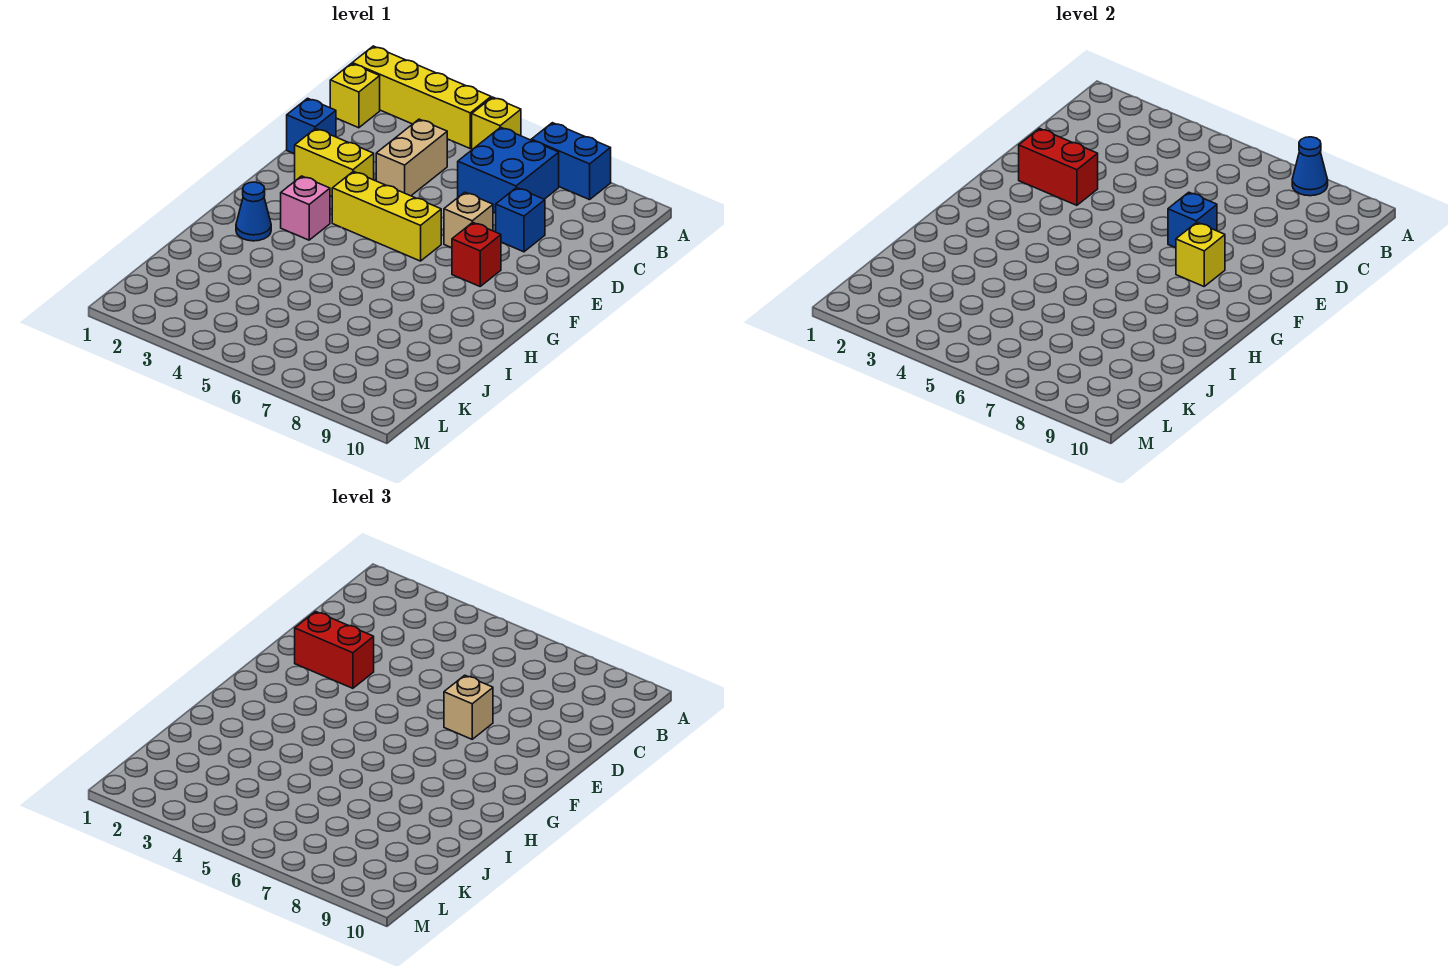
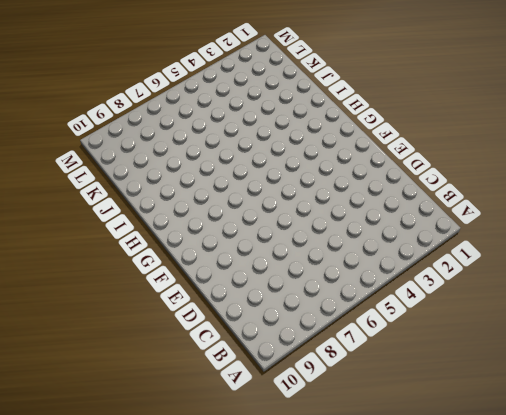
none -> yellow brick A1:A4 level 1
none -> yellow brick A5 level 1
none -> blue brick A7:A8 level 1

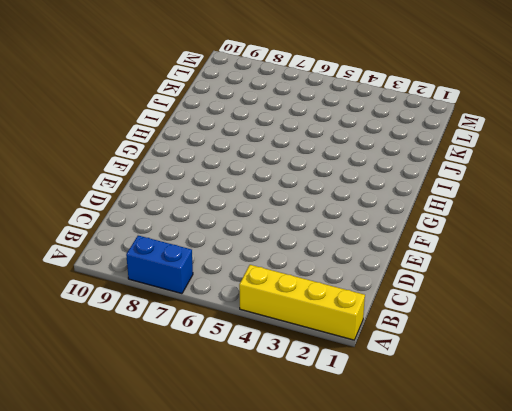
none -> yellow brick A5 level 1
none -> yellow brick B1 level 1
none -> blue brick B6:C7 level 1

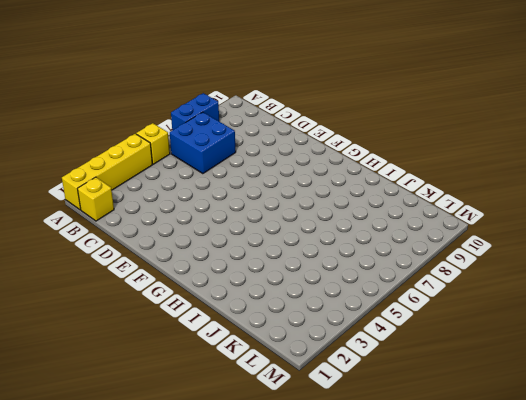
none -> tan brick C4:D4 level 1
none -> blue brick D1 level 1
none -> blue brick D8 level 1

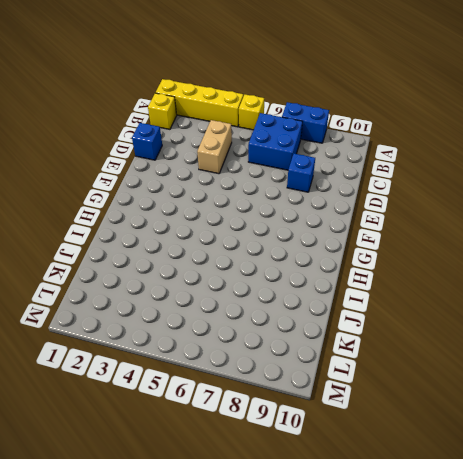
none -> yellow brick E2:E3 level 1
none -> tan brick E7 level 1
none -> yellow brick F4:F6 level 1

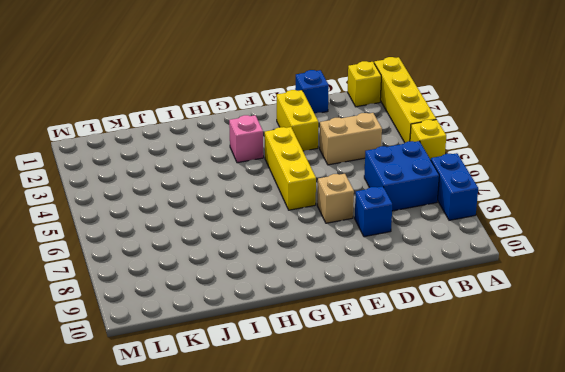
none -> red brick F8 level 1
none -> blue cone H2 level 1
none -> blue cone A8 level 2

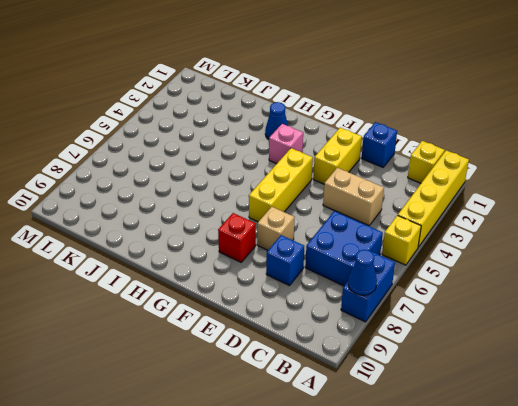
none -> red brick E2:E3 level 2
none -> blue brick E7 level 2
none -> yellow brick F8 level 2

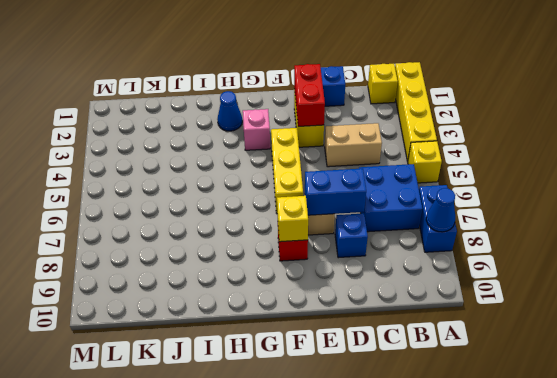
blue brick D7:E7 level 2 -> blue brick E7 level 2
none -> red brick E2:E3 level 3
none -> tan brick E7 level 3

